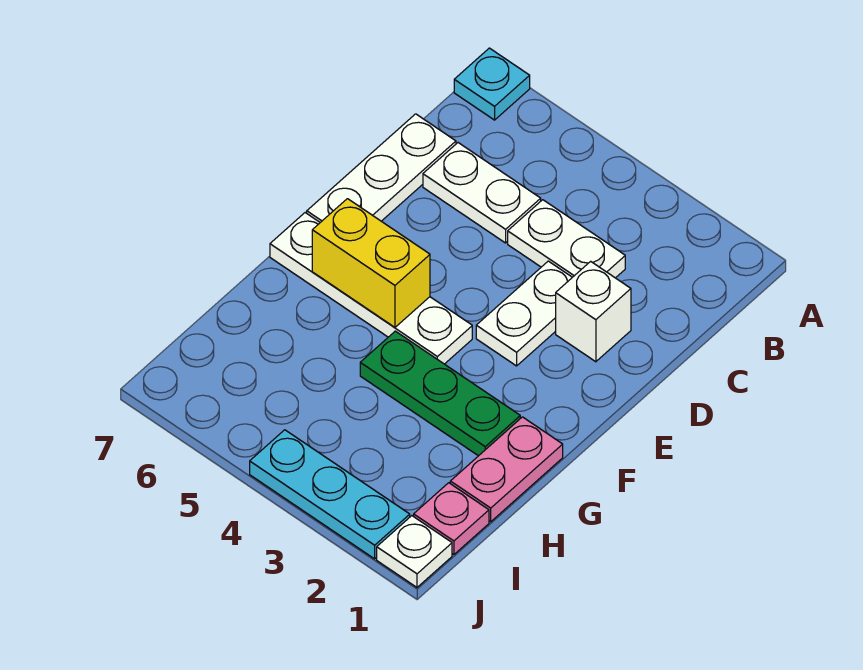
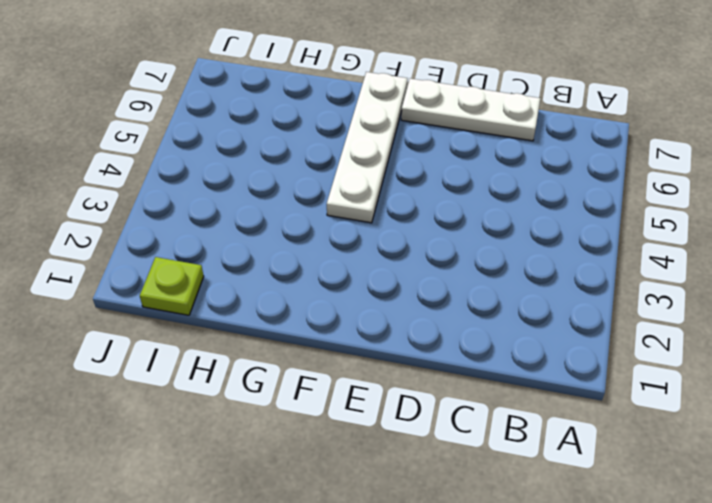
lime plate I1 level 1 -> pink plate I1 level 1
none -> cyan plate A7 level 1
none -> white plate C3:C4 level 1
none -> white plate C5:C6 level 1

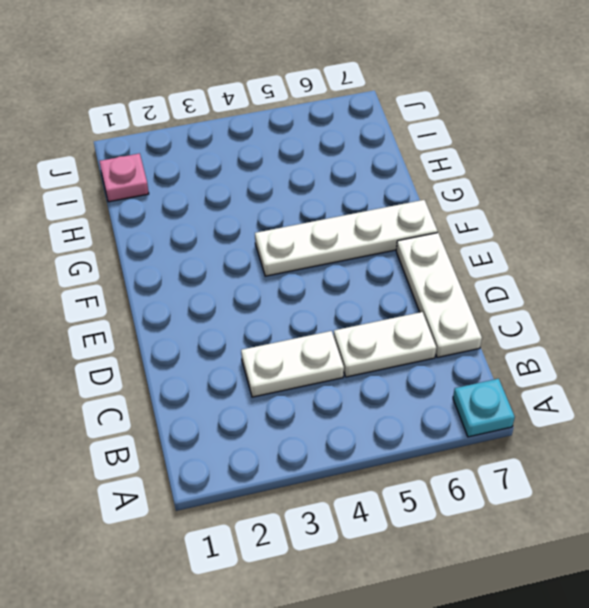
none -> white brick D2 level 1
none -> white plate D3:E3 level 1
none -> pink plate G1:H1 level 1

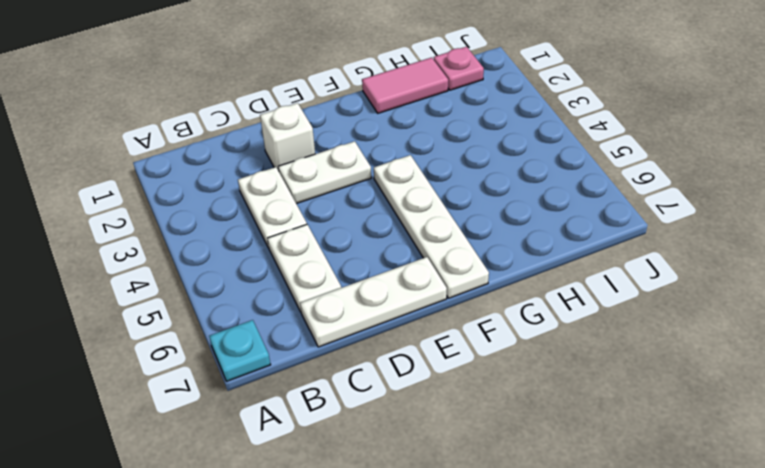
pink tile G1:H1 level 1 -> pink plate G1:H1 level 1
none -> green plate G2:G4 level 1
none -> white plate J1 level 1
none -> cyan plate J2:J4 level 1

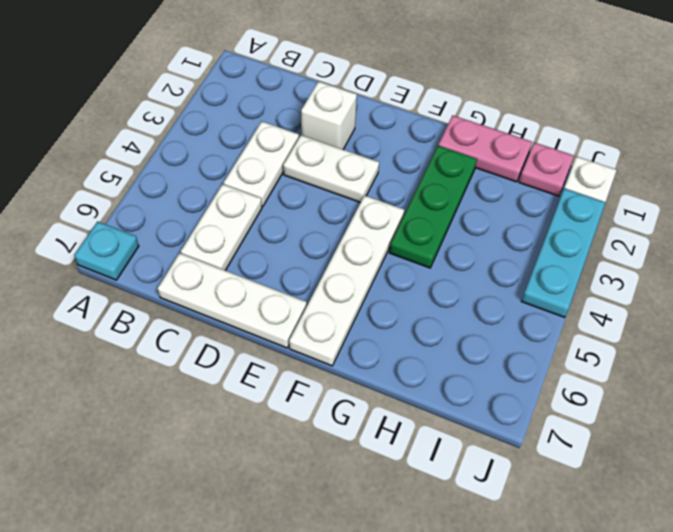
none -> yellow brick F5:F6 level 2

